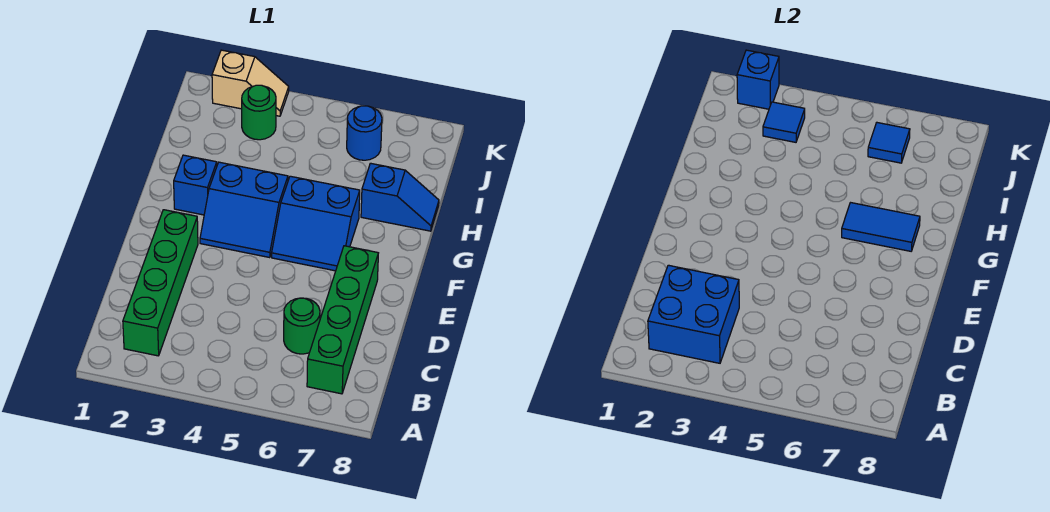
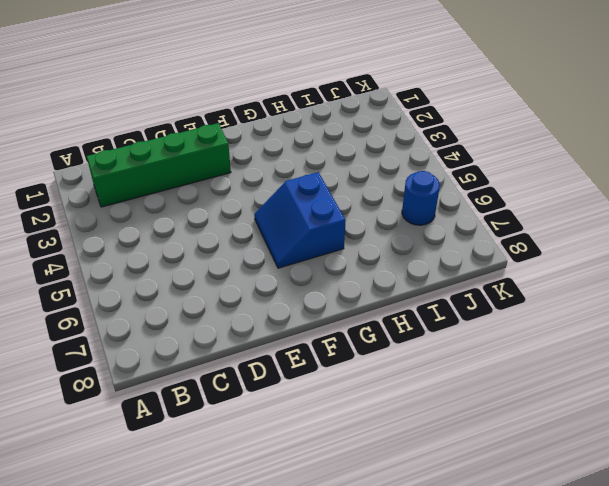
none -> green brick B7:E7 level 1
none -> green round brick C6 level 1
none -> blue slope F3:G4 level 1 top G

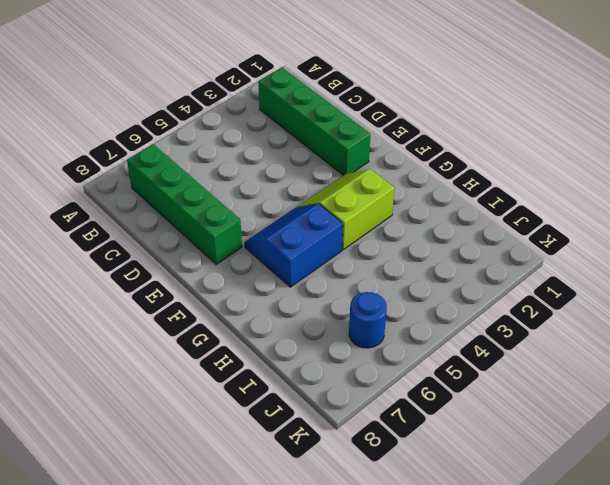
lime slope F3:G4 level 1 top G -> blue slope F3:G4 level 1 top G
none -> green round brick C6 level 1
none -> blue brick G2 level 1
none -> blue slope H7:H8 level 1 top 7

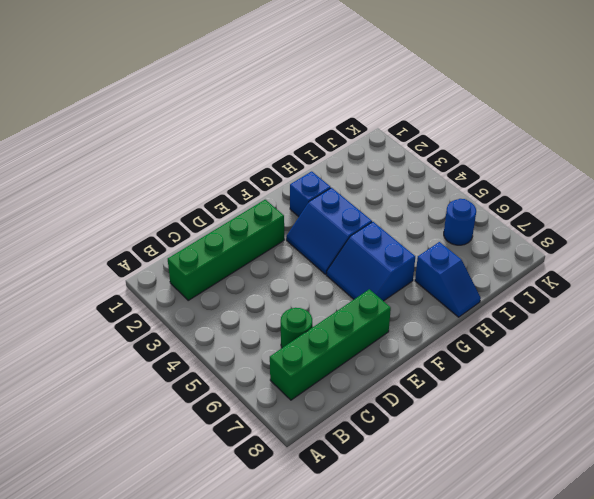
none -> green round brick J3 level 1
none -> tan slope K2:K3 level 1 top 2
none -> blue brick B2:C3 level 2

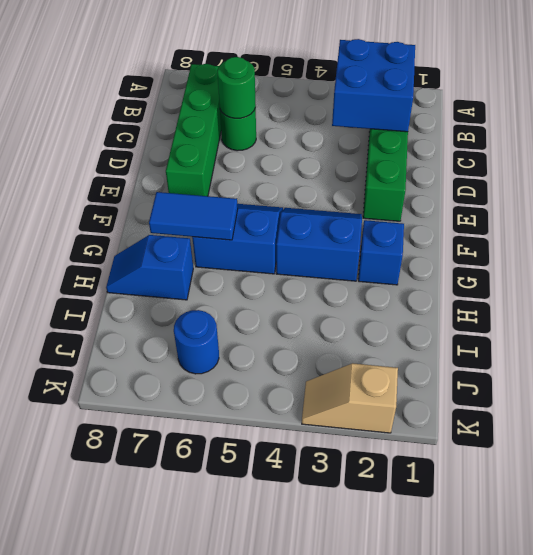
green round brick C6 level 2 -> green round brick J3 level 1
none -> blue tile J3 level 2
none -> blue tile J6 level 2
none -> blue brick K2 level 2

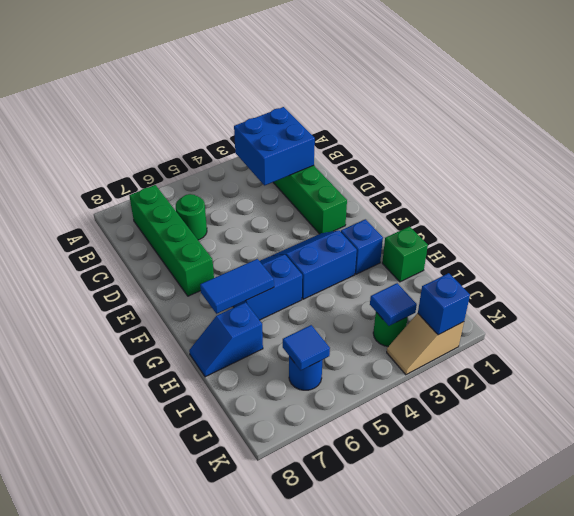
green brick H1 level 1 -> none

